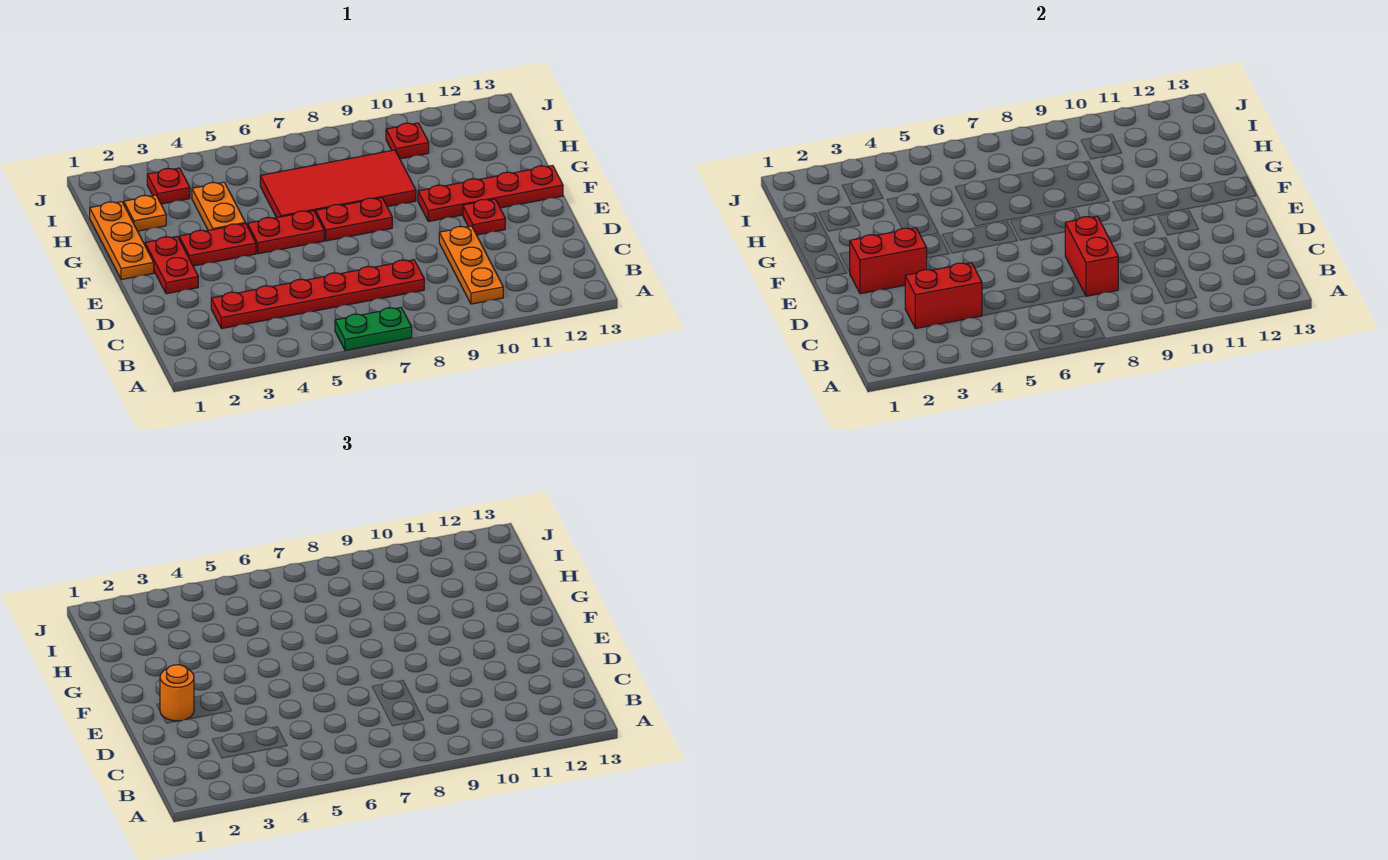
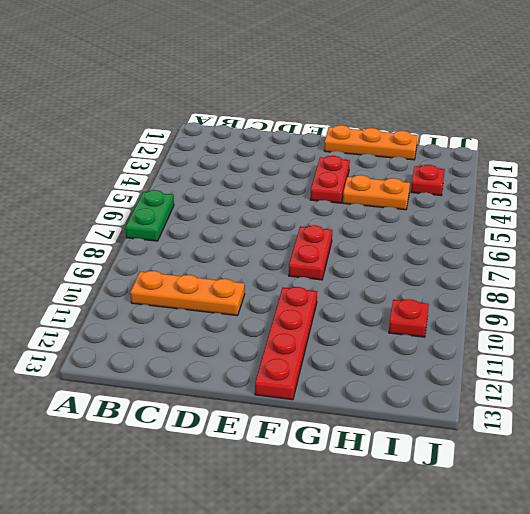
none -> red plate C3:C8 level 1
none -> red plate E2:F2 level 1
none -> red plate E11 level 1

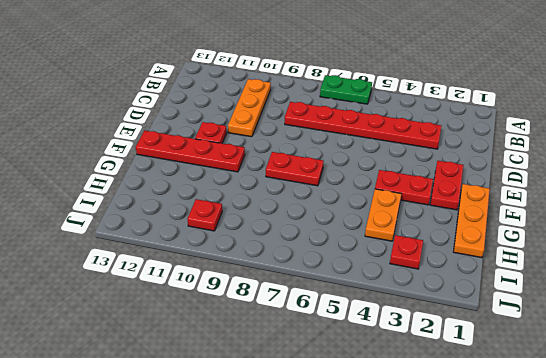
none -> red plate F5:F6 level 1
none -> red tile G6:H9 level 1
none -> orange plate H2 level 1

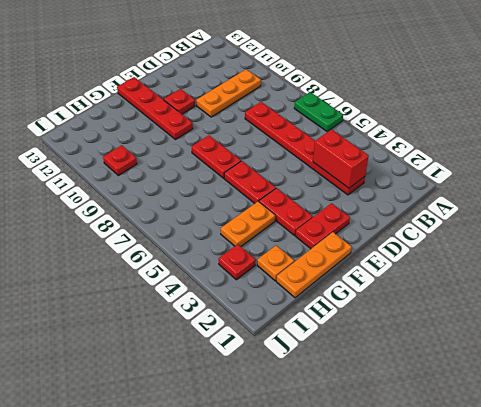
none -> red tile G6:H9 level 1
none -> red brick C8:D8 level 2
none -> red brick E2:E3 level 2

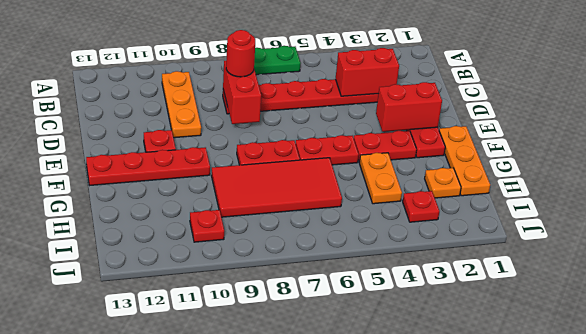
red round brick C8 level 3 -> none
none -> orange round brick E2 level 3

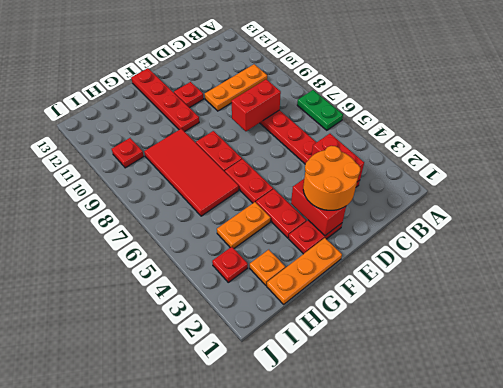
orange round brick D2:E3 level 3 -> orange round brick E2 level 3

